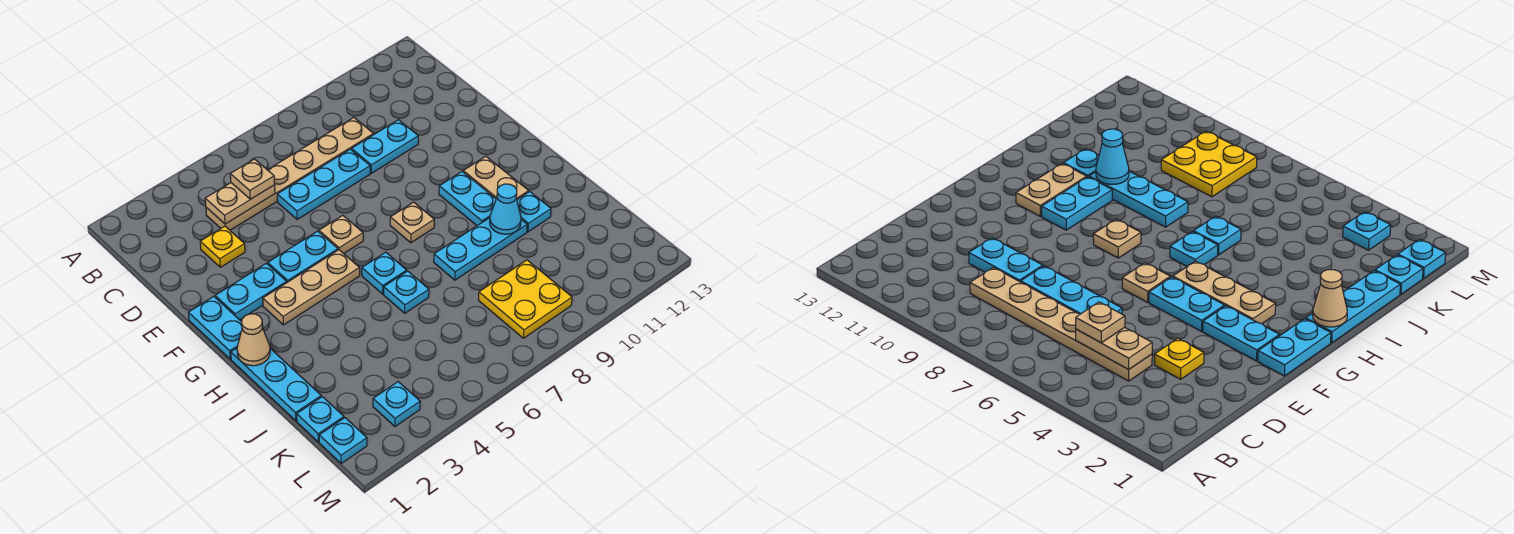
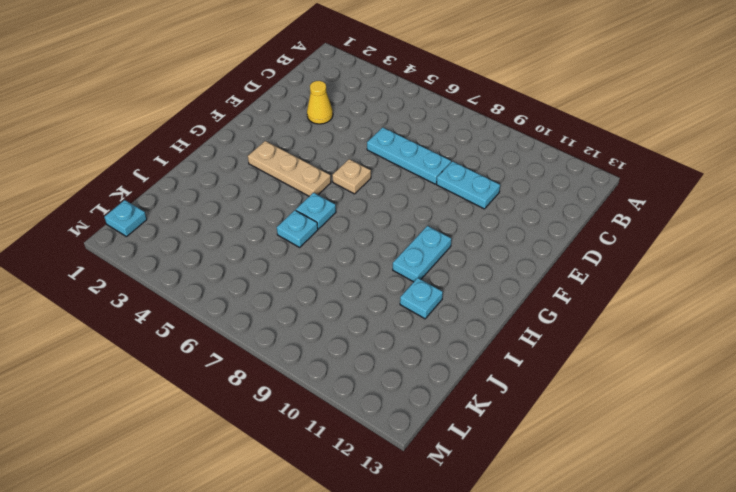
yellow cone D3 level 1 -> yellow plate D3 level 1
none -> tan plate C4:C9 level 1
none -> cyan plate F1:G1 level 1
none -> cyan plate F2:F3 level 1

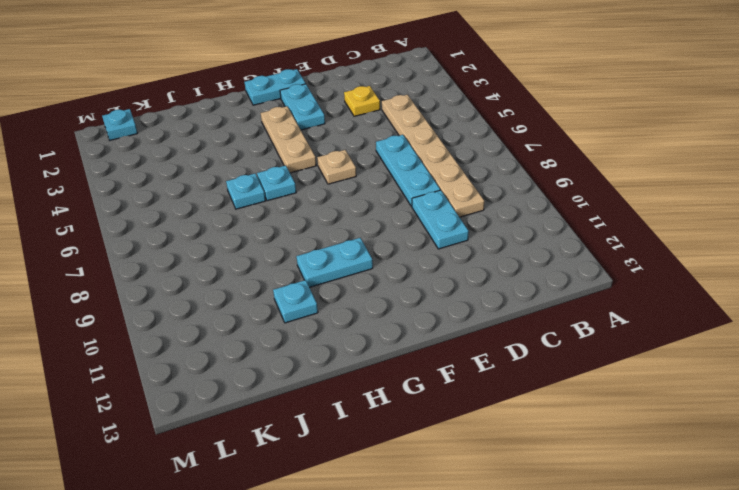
none -> cyan plate F4:F5 level 1
none -> tan plate G8 level 1
none -> tan plate G11:H11 level 1

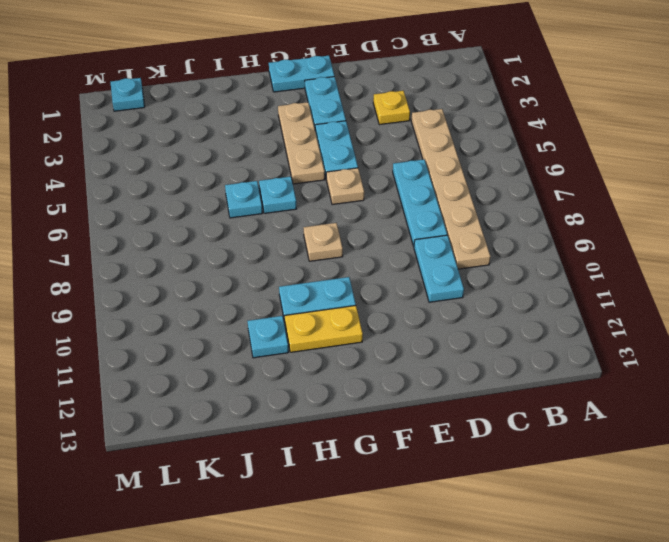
yellow plate G11:H11 level 1 -> tan plate G11:H11 level 1
none -> cyan plate H1:J1 level 1
none -> cyan plate I8:I10 level 1
none -> cyan plate K1 level 1

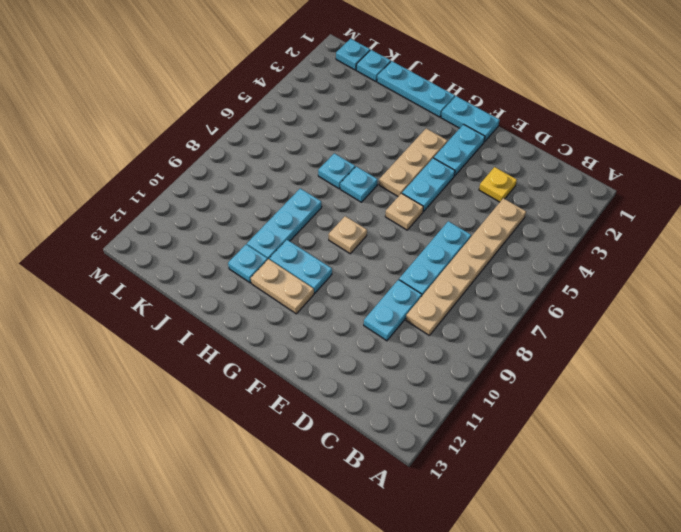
none -> yellow plate K8:L9 level 1
none -> cyan plate L3 level 1
none -> tan plate C4:C5 level 2

